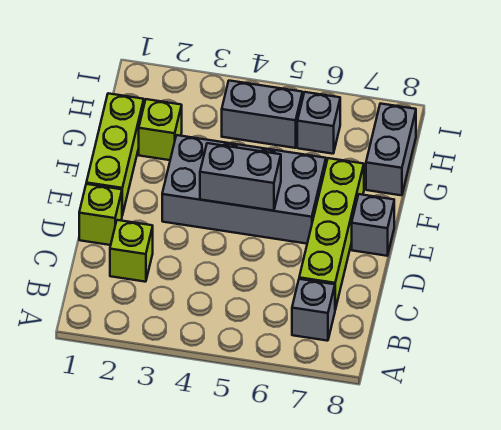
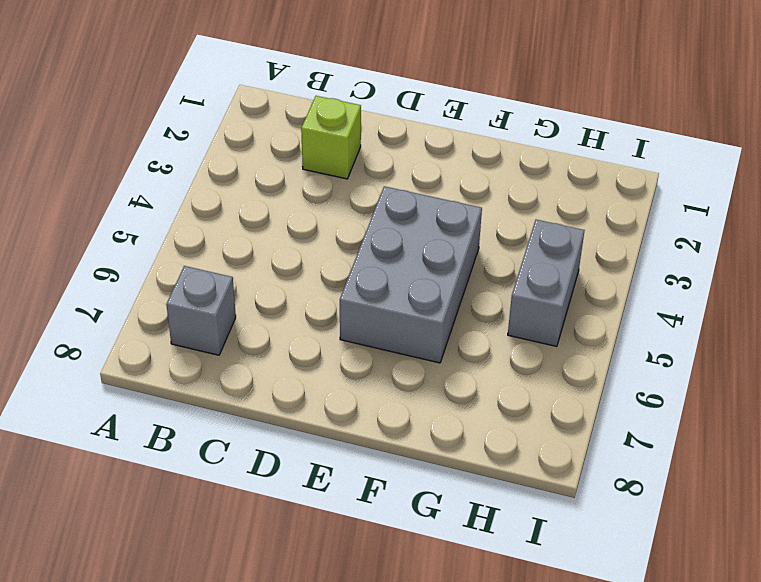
grey brick E4:F6 level 1 -> grey brick E3:F6 level 1
none -> lime brick C7:F7 level 1
none -> lime brick D1 level 1
none -> lime brick E1:G1 level 1

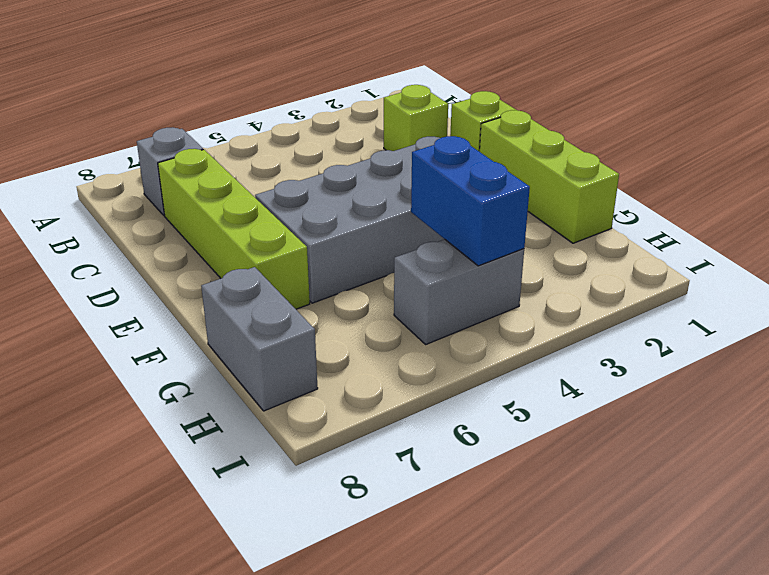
blue brick G4:H4 level 2 -> none
none -> grey brick E8 level 1
none -> lime brick G2 level 1
none -> grey brick H6 level 1

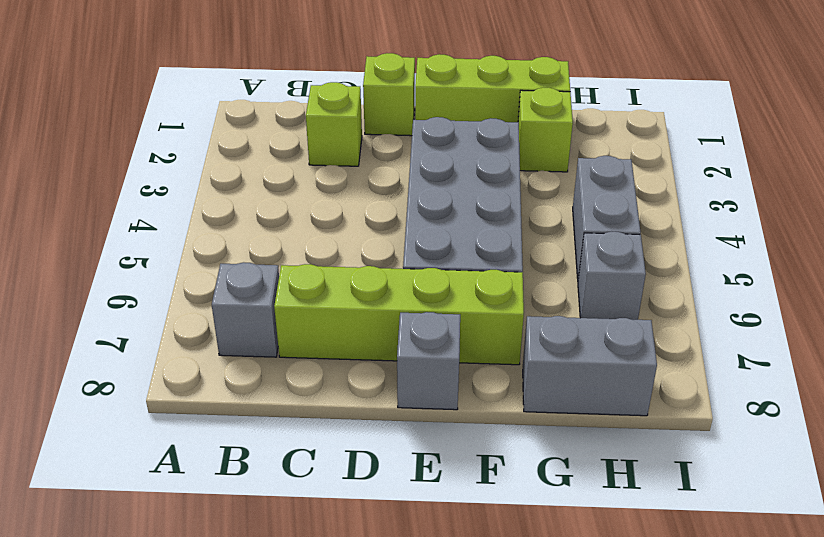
none -> grey brick E4:E5 level 2

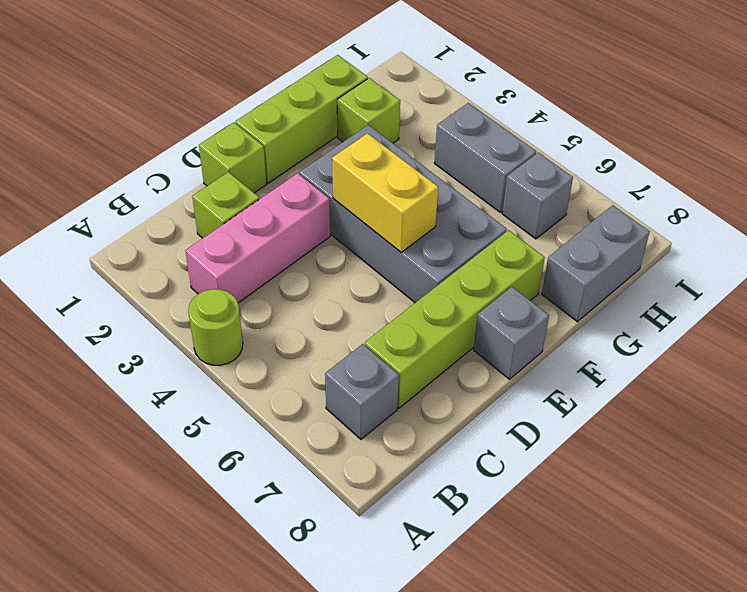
lime round brick A4 level 1 -> none
pink brick B3:D3 level 1 -> none
yellow brick E4:E5 level 2 -> grey brick E4:E5 level 2

